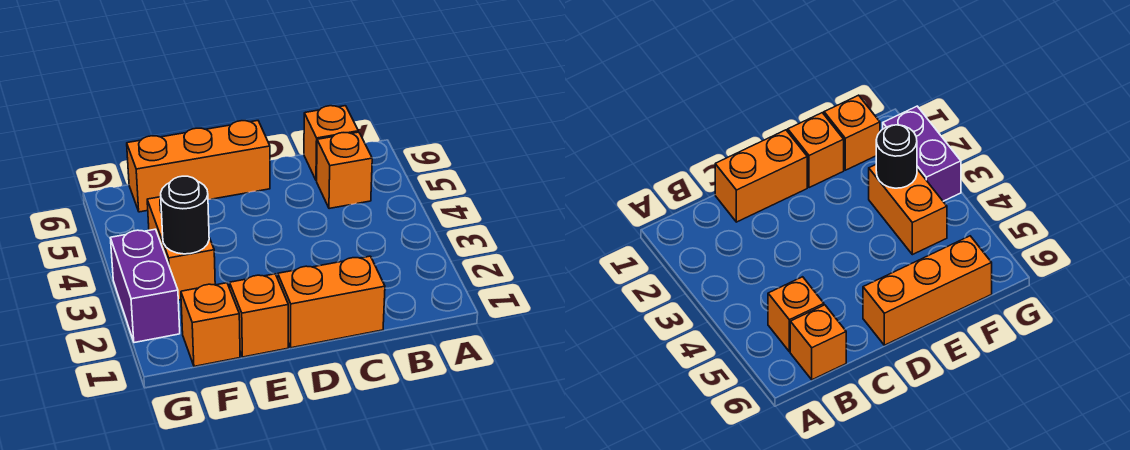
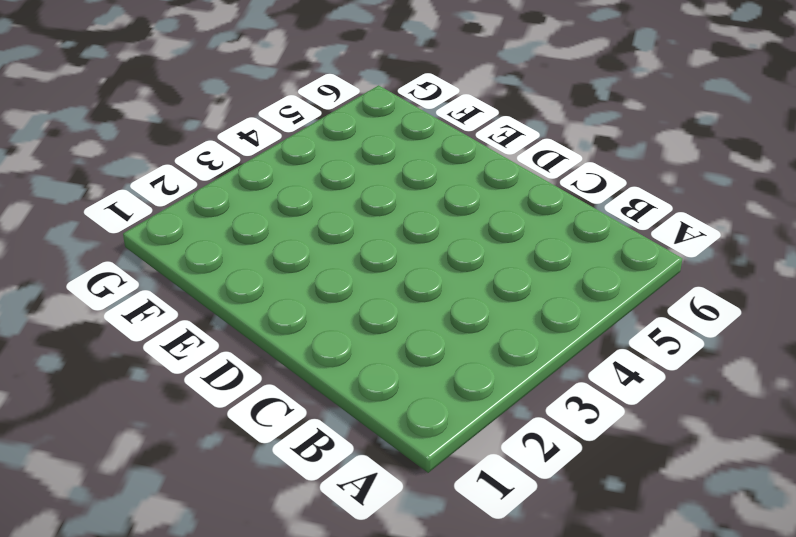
none -> orange brick B5 level 1
none -> orange brick B6 level 1

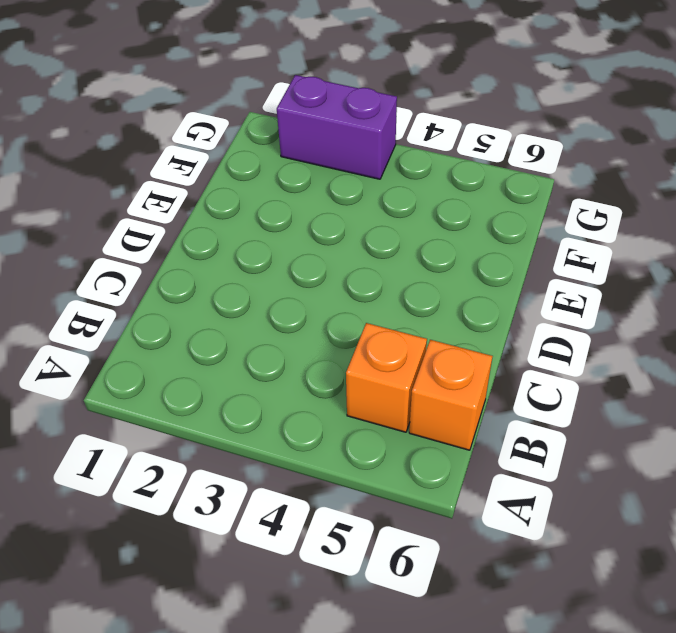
none -> orange brick C1:D1 level 1
none -> orange brick D6:F6 level 1

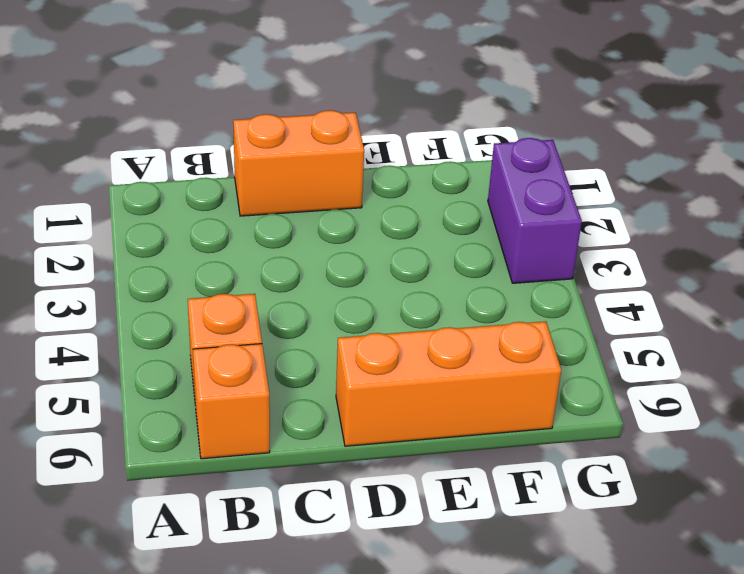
none -> orange brick E1 level 1
none -> orange brick F1 level 1

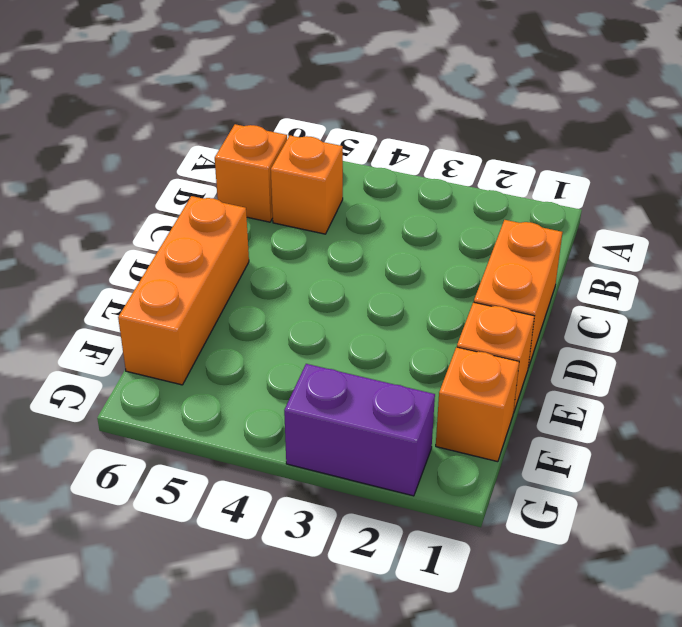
none -> orange brick F3:F4 level 1
none -> black round brick F3 level 2

